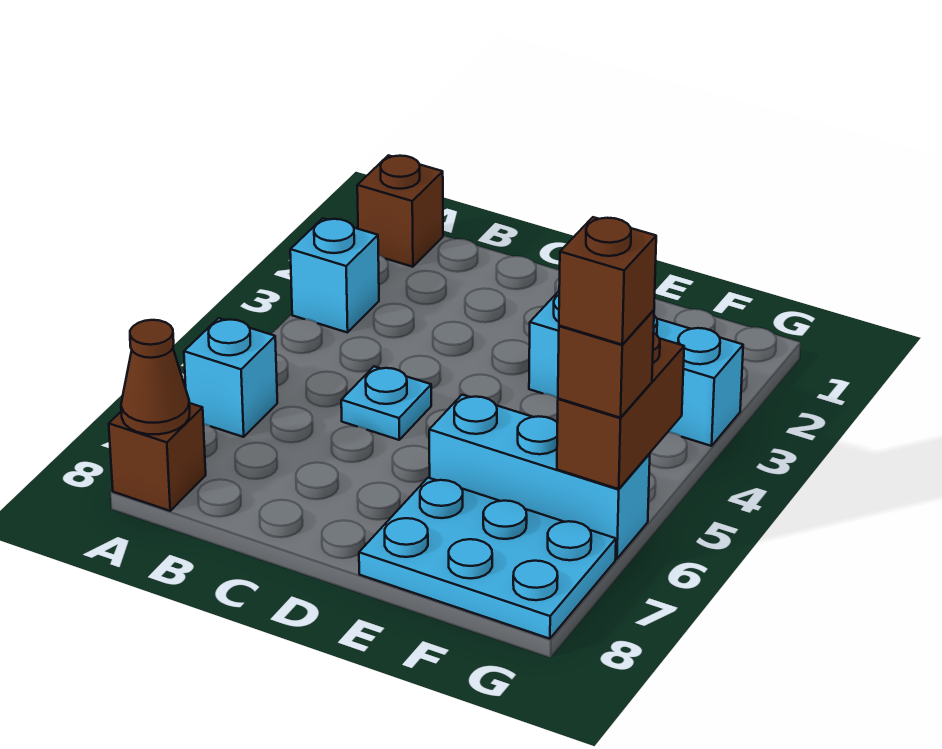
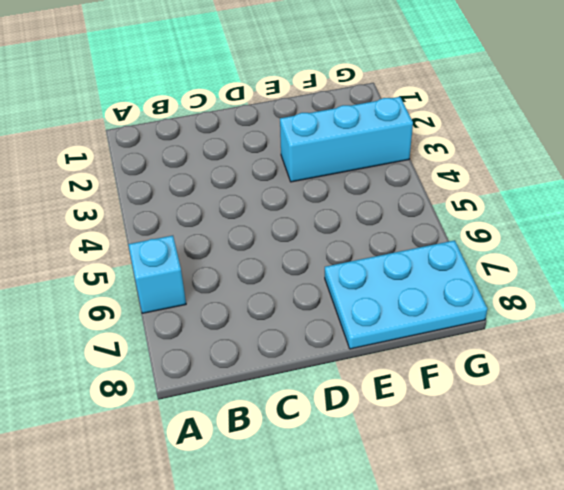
none -> brown brick A1 level 1
none -> cyan brick A3 level 1
none -> brown brick A8 level 1

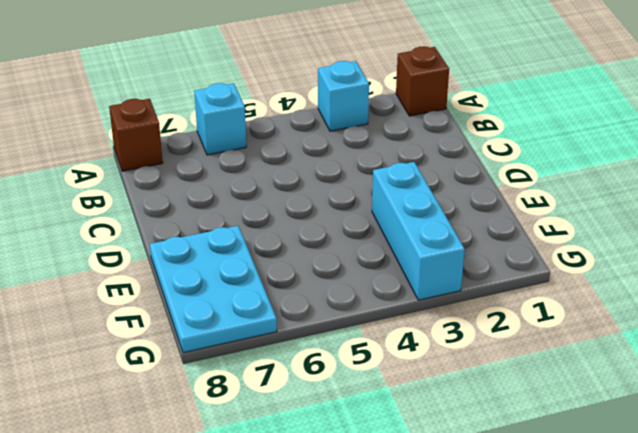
none -> cyan plate C5 level 1
none -> cyan brick E6:G6 level 1
none -> brown cone A8 level 2

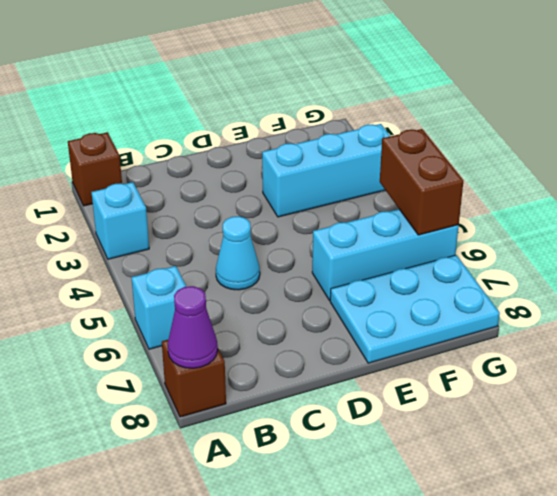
purple cone A8 level 2 -> brown cone A8 level 2
cyan cone C5 level 1 -> cyan plate C5 level 1
none -> brown brick G6 level 3
none -> brown brick G6 level 4

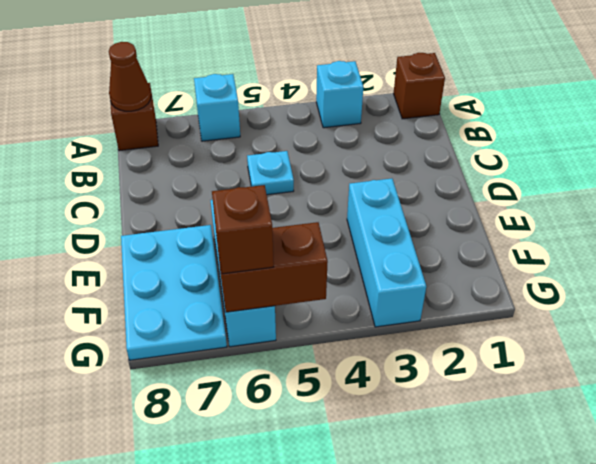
none -> brown brick G6 level 4

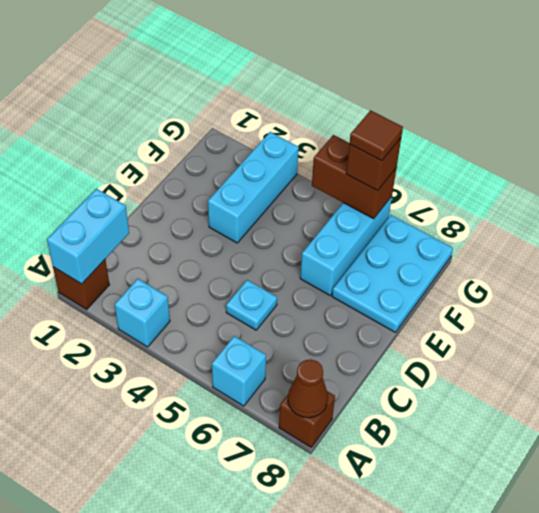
cyan brick A1:B1 level 2 -> none
brown tile G6 level 4 -> brown brick G6 level 4

